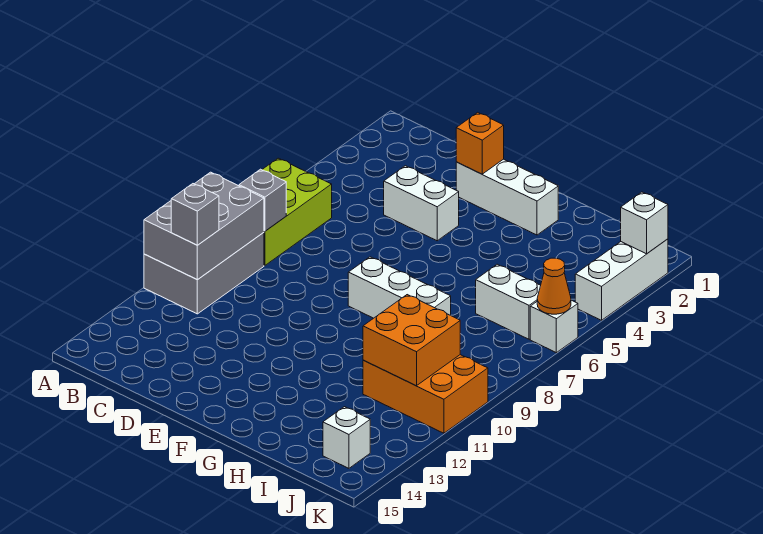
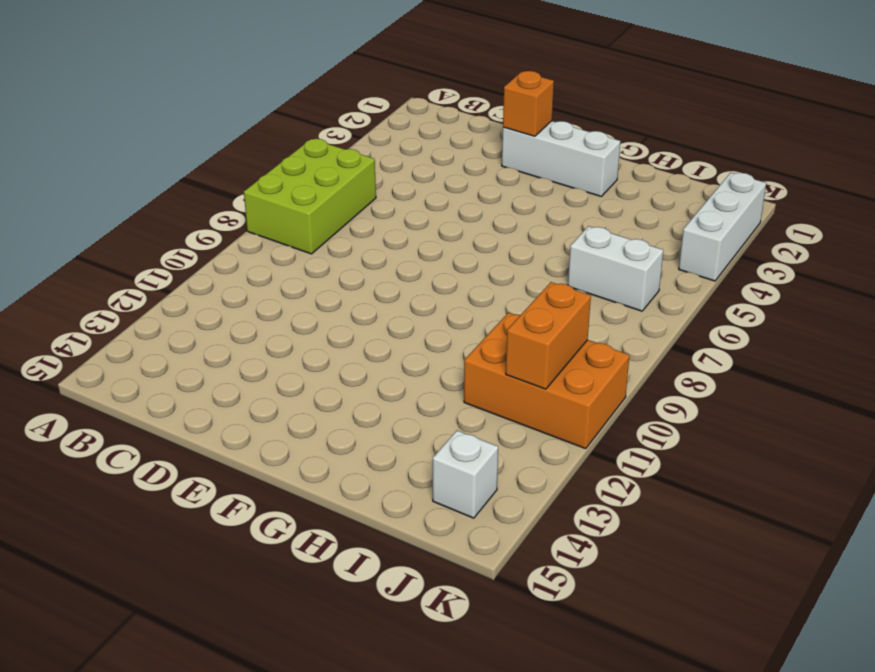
orange brick J10:J11 level 2 -> orange brick I10:J11 level 2
none -> grey brick A9:B11 level 1
none -> white brick D4:E4 level 1
none -> white brick F8:H8 level 1

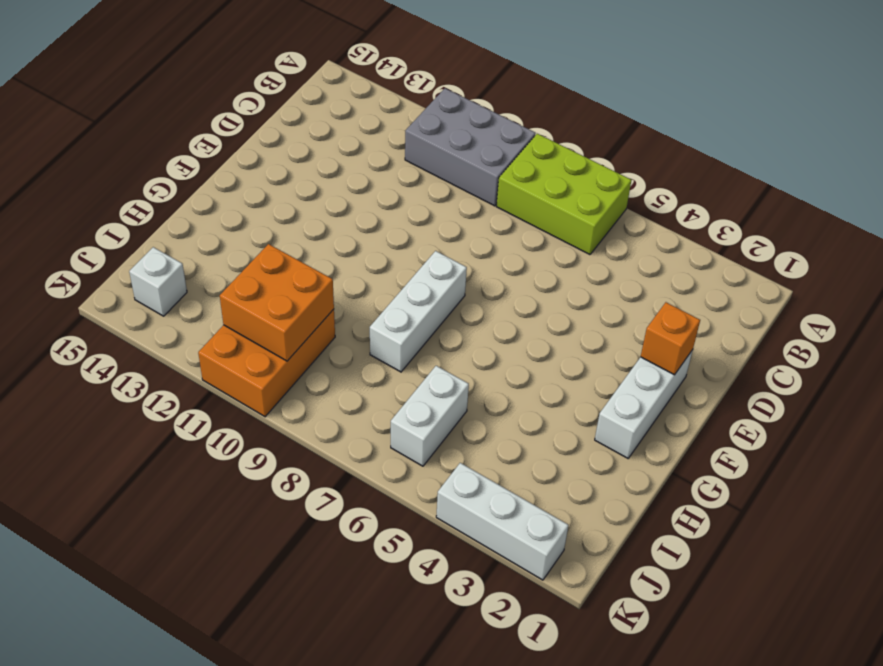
none -> white brick D4:E4 level 1
none -> white brick K6 level 1
none -> grey brick A9:B11 level 2

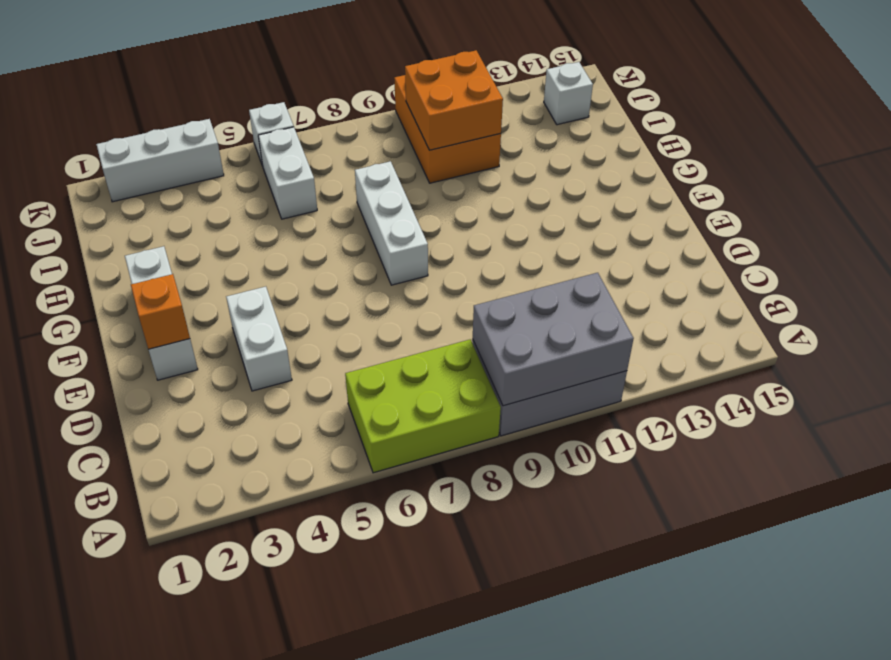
none -> grey brick B8 level 2
none -> white brick K2 level 2
none -> orange cone K6 level 2

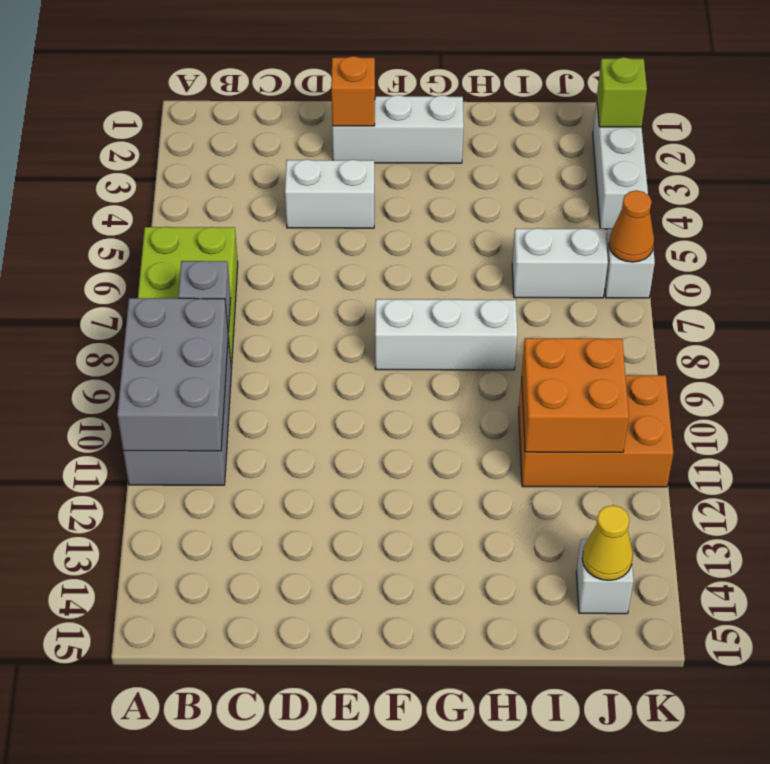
yellow cone J14 level 2 -> none
lime brick K2 level 2 -> white brick K2 level 2
none -> grey brick B11 level 3

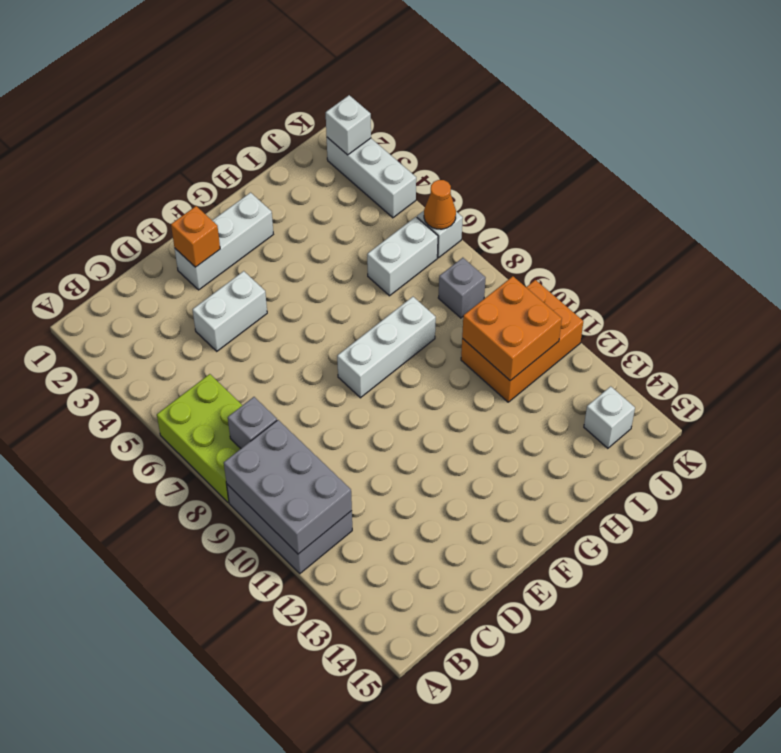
grey brick J8 level 1 -> grey brick B11 level 3

